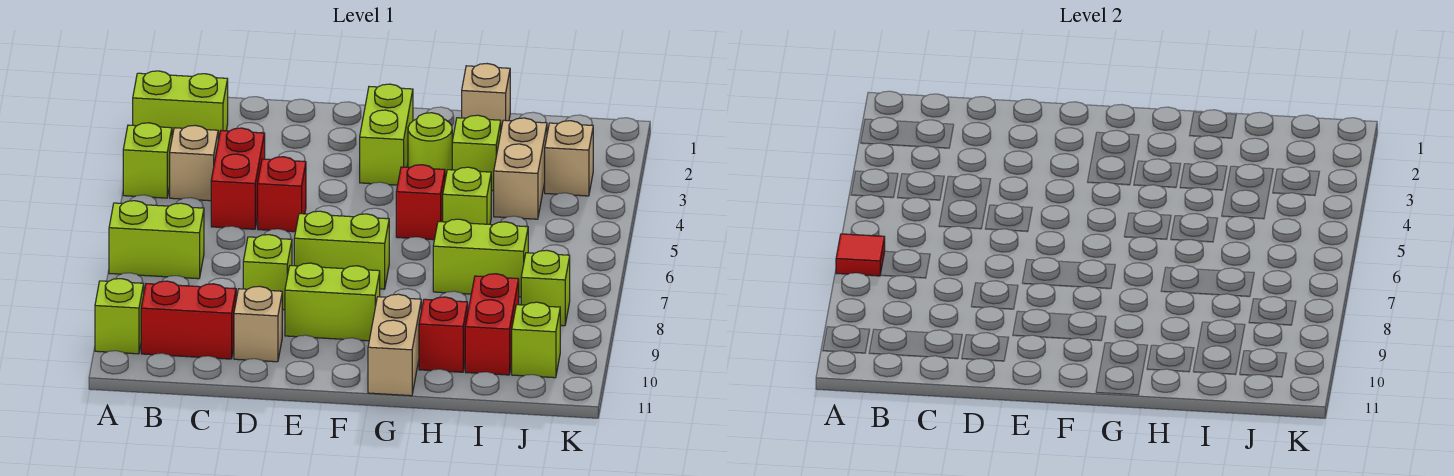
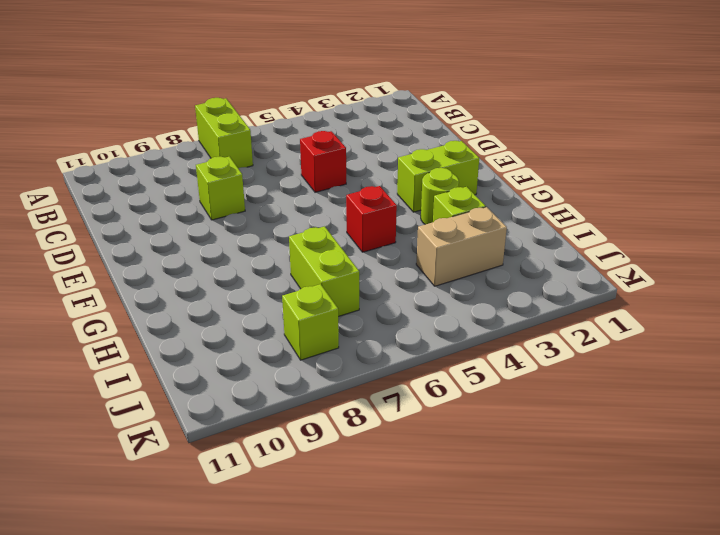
none -> lime brick A2:B2 level 1
none -> lime brick A4 level 1
none -> lime brick A10 level 1

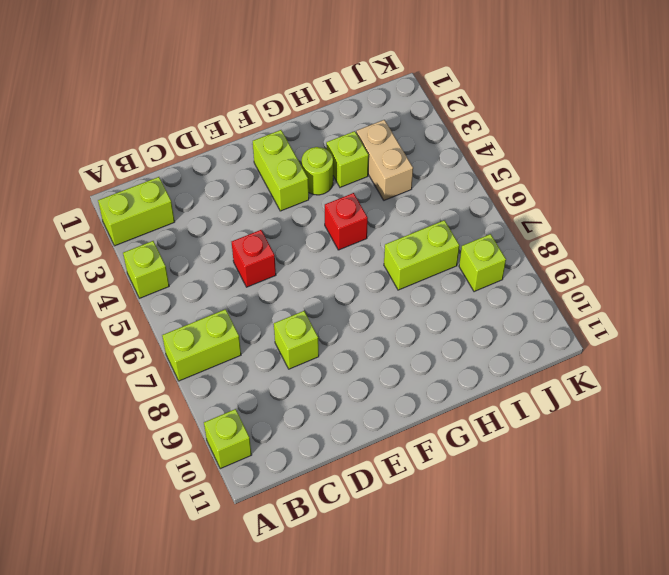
none -> tan brick B4 level 1
none -> red brick B10:C10 level 1
none -> red brick C4:C5 level 1

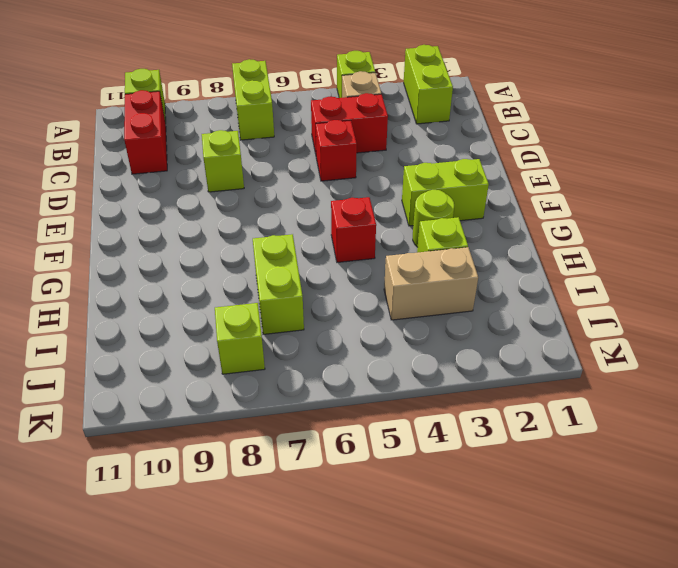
none -> tan brick D10 level 1
none -> lime brick E7:F7 level 1
none -> lime brick E9:F9 level 1

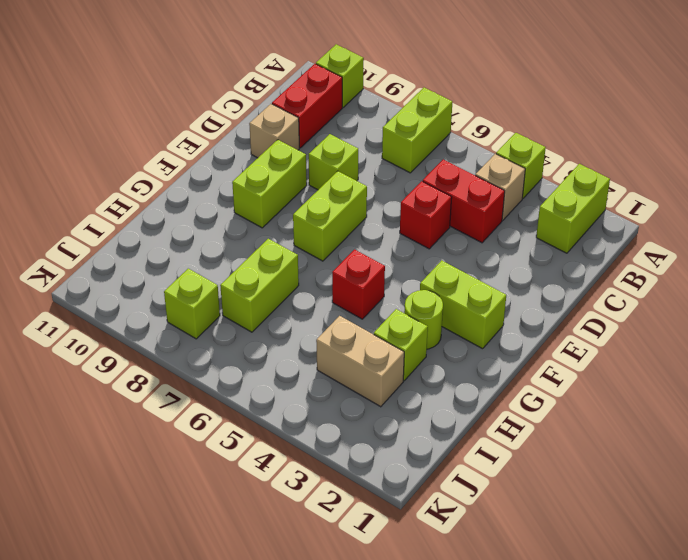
none -> tan brick G10:G11 level 1
none -> tan brick H1 level 1
none -> lime brick H5 level 1

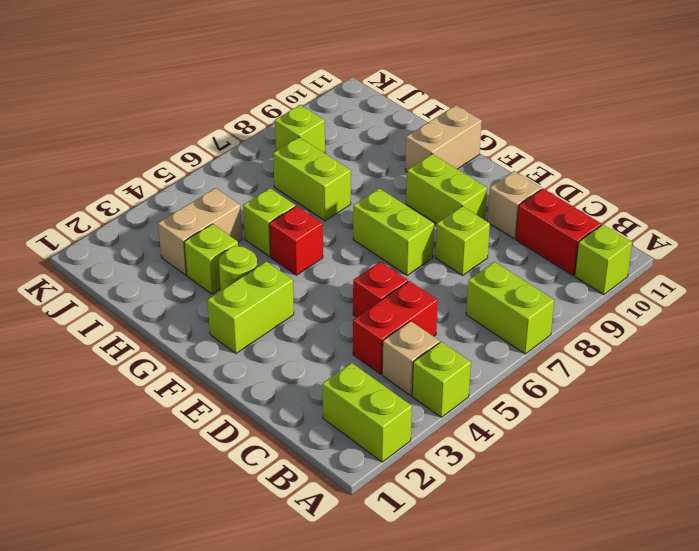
none -> tan brick H1 level 1
none -> red brick H10 level 1
none -> red brick I9:I10 level 1

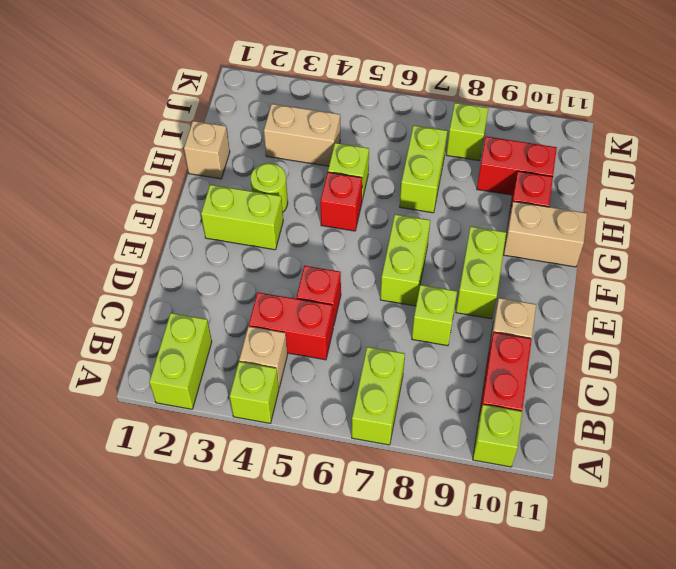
none -> lime brick H3 level 1
none -> tan brick J3 level 1
none -> lime brick J10 level 1

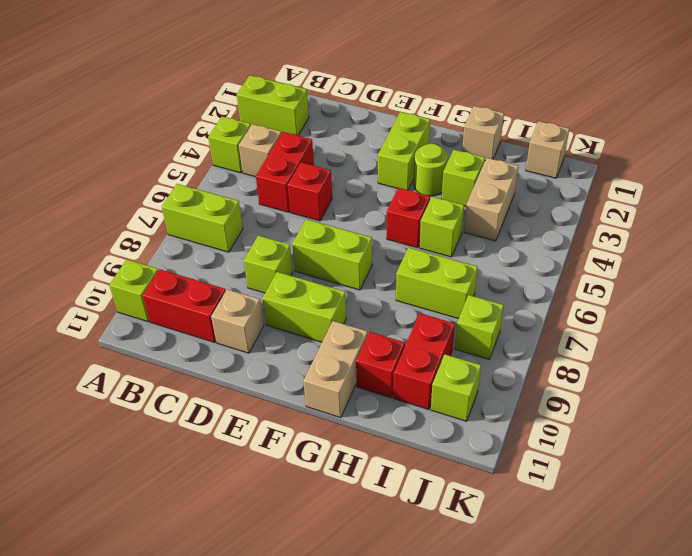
tan brick J1 level 1 -> tan brick J3 level 1
none -> red tile A7 level 2

